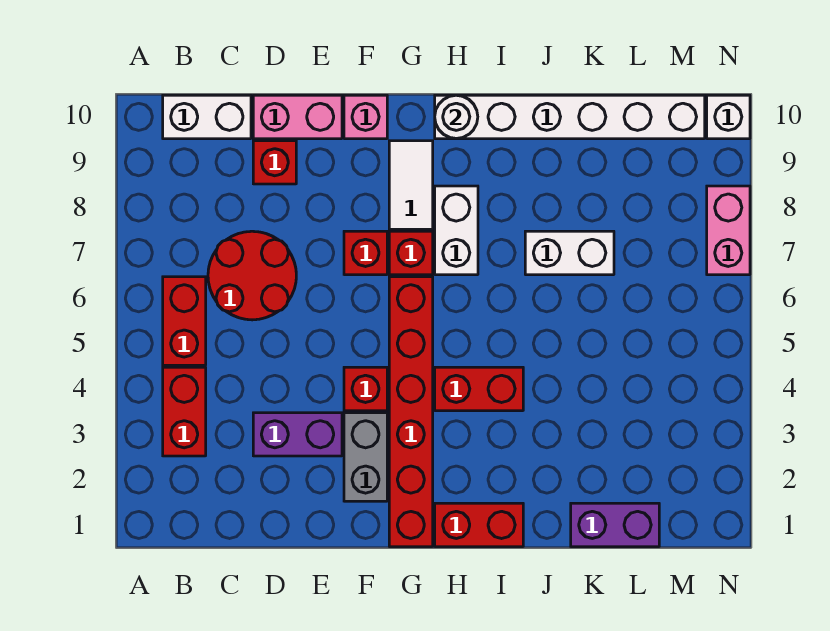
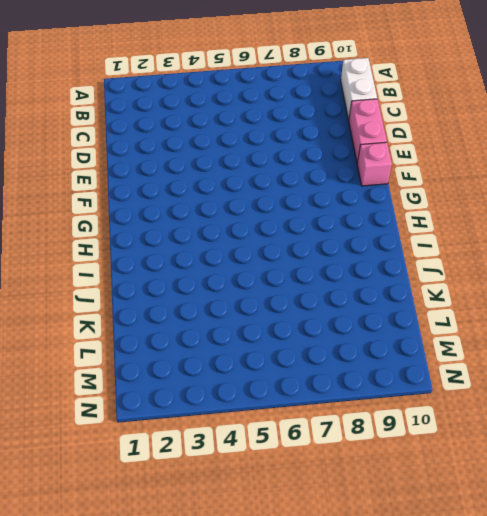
none -> red brick B3:B4 level 1
none -> red brick B5:B6 level 1
none -> red round brick C6:D7 level 1

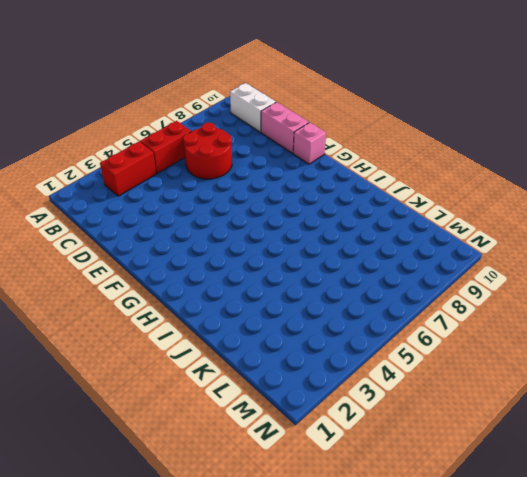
none -> purple brick D3:E3 level 1
none -> red brick D9 level 1
none -> grey brick F2:F3 level 1

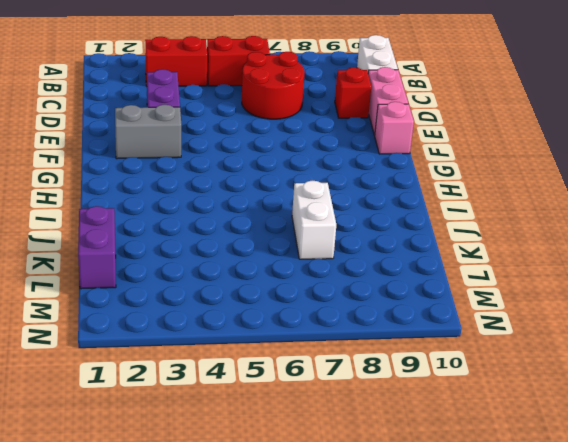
none -> red brick F4 level 1
none -> red brick F7 level 1
none -> red brick G1:G6 level 1

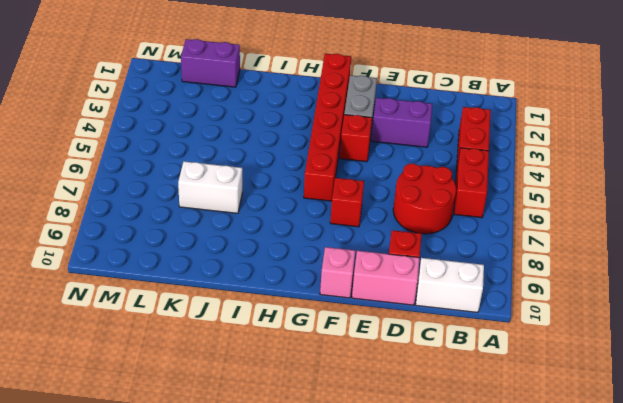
none -> red brick G7 level 1
none -> white tile G8:G9 level 1
none -> red brick H1:I1 level 1

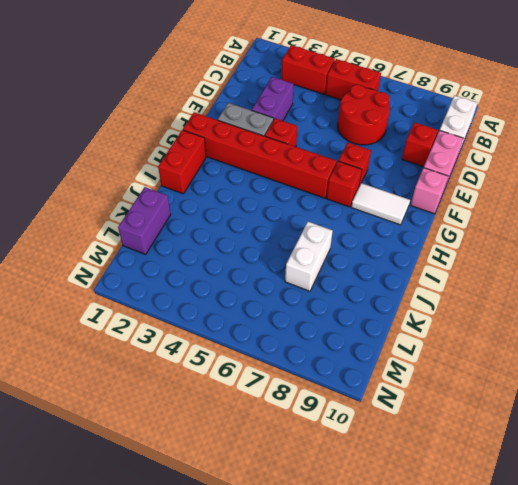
none -> red brick H4:I4 level 1
none -> white brick H7:H8 level 1
none -> white brick H10:M10 level 1

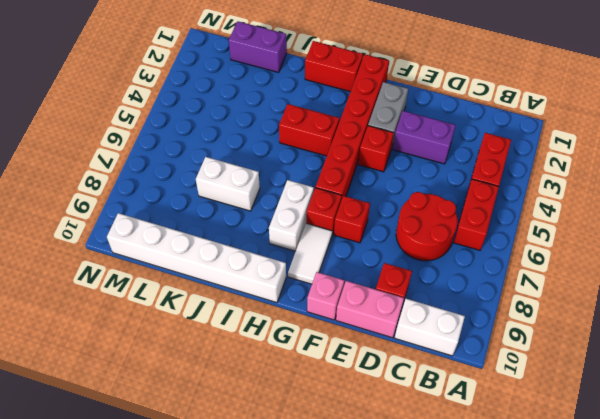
none -> pink brick N7:N8 level 1
none -> white brick N10 level 1
none -> white round brick H10 level 2

